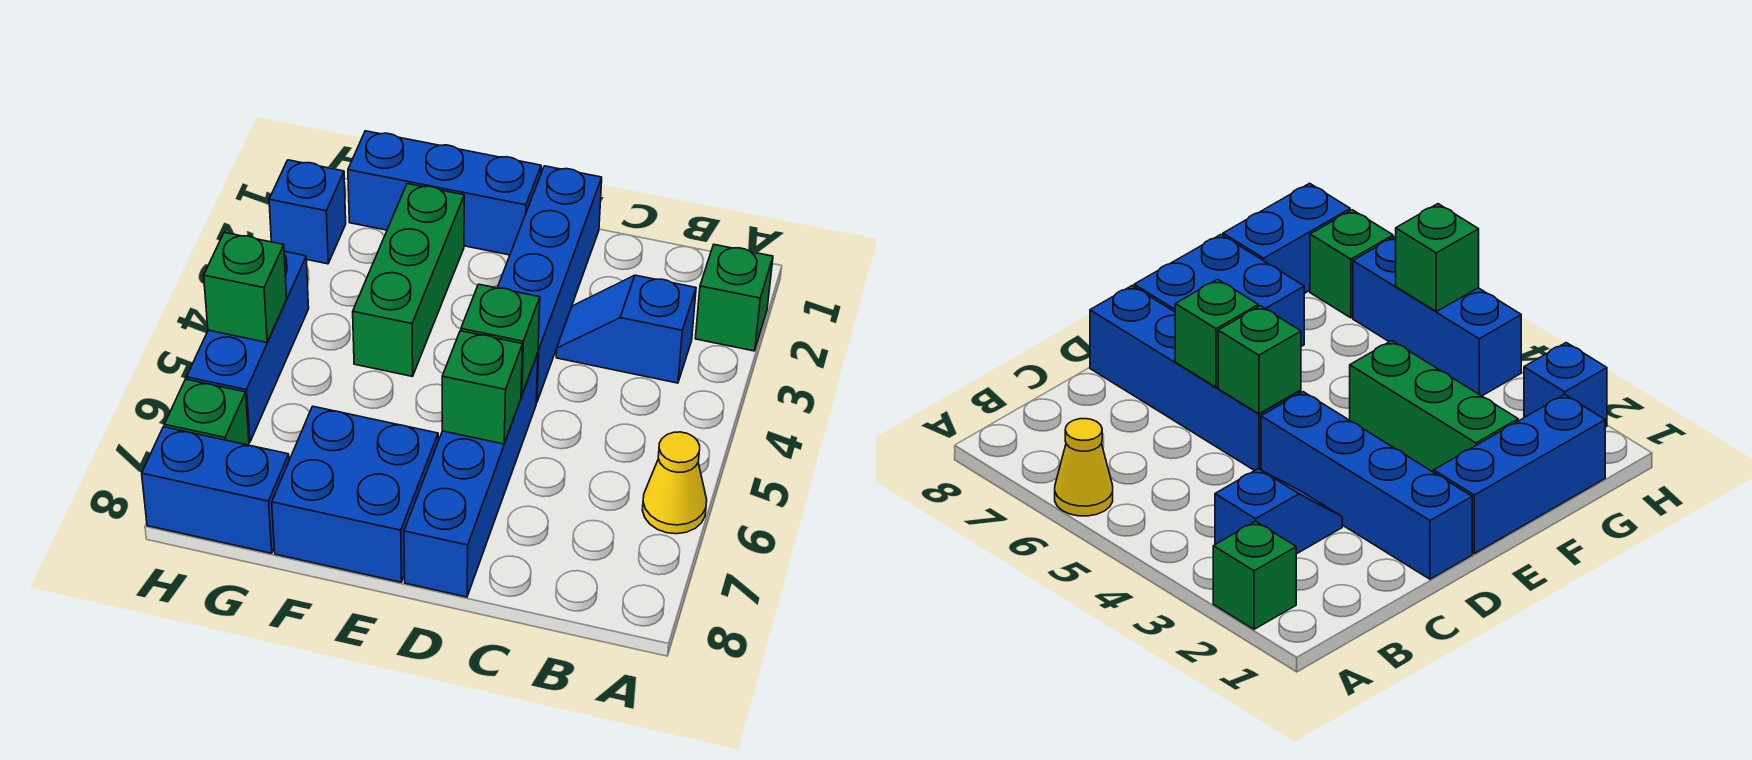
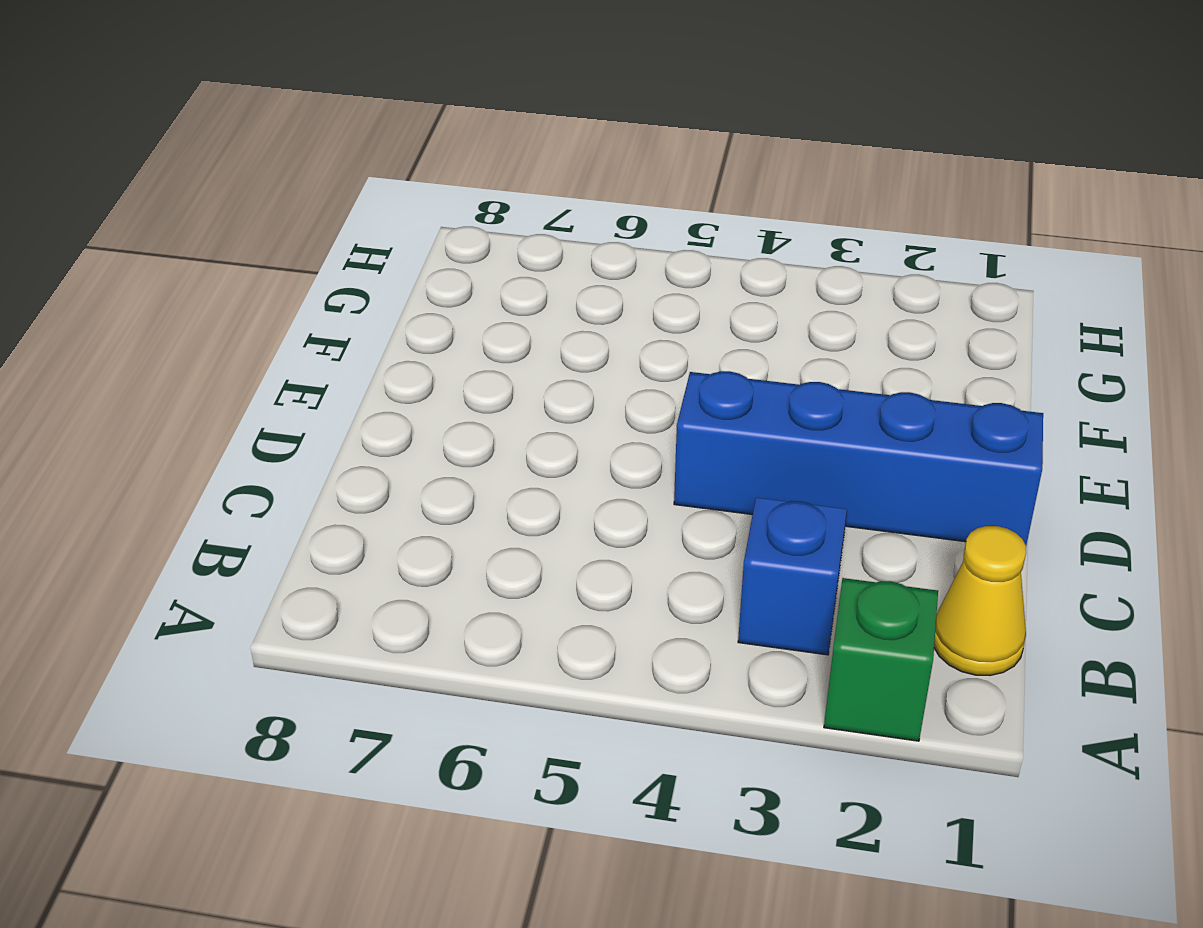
yellow cone B1 level 1 -> yellow cone A6 level 1
none -> blue brick D5:D8 level 1
none -> blue brick E1:G1 level 1
none -> blue brick E7:F8 level 1

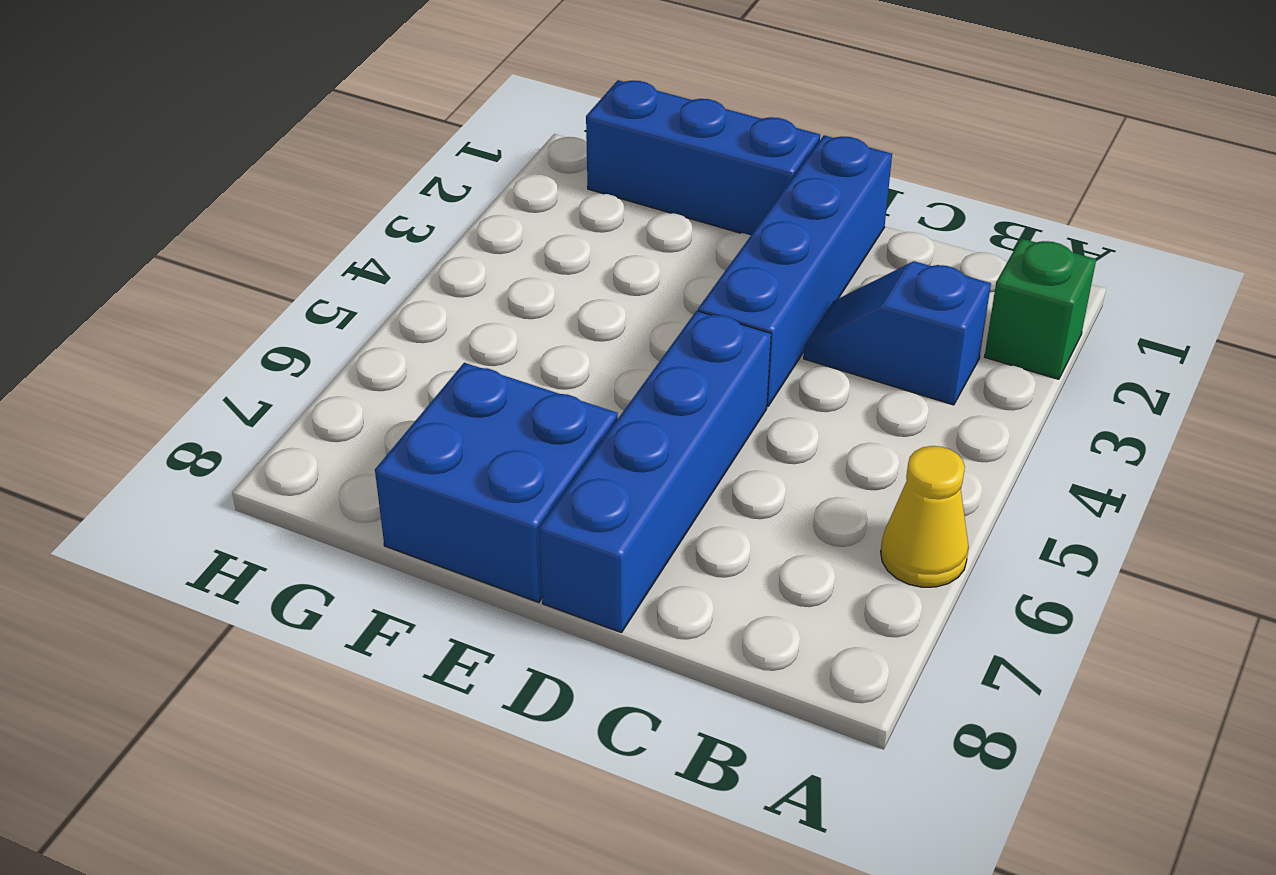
none -> green brick F2:F4 level 1
none -> blue brick G8:H8 level 1
none -> blue brick H2 level 1

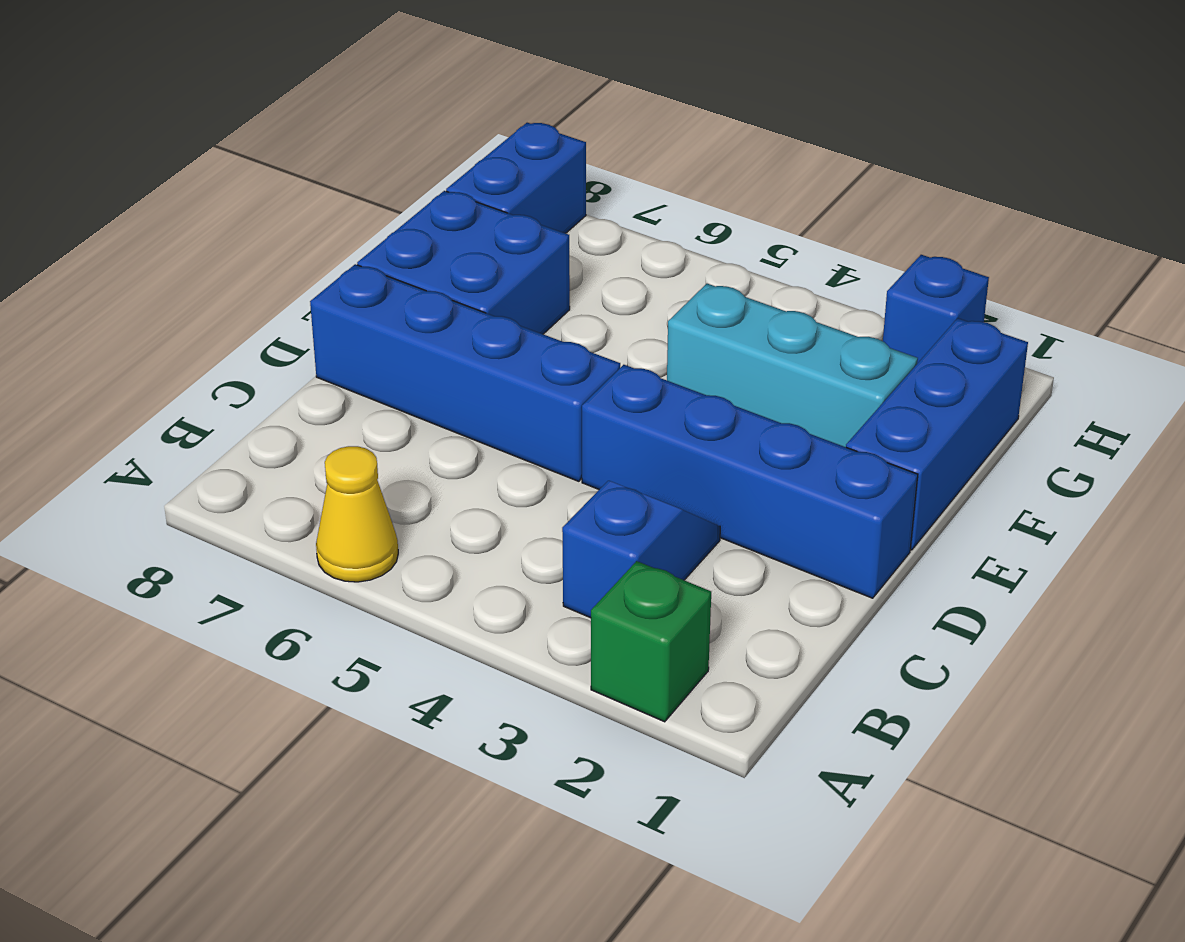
cyan brick F2:F4 level 1 -> green brick F2:F4 level 1
none -> blue brick H4:H6 level 1
none -> green brick H7 level 1
none -> green brick D5 level 2

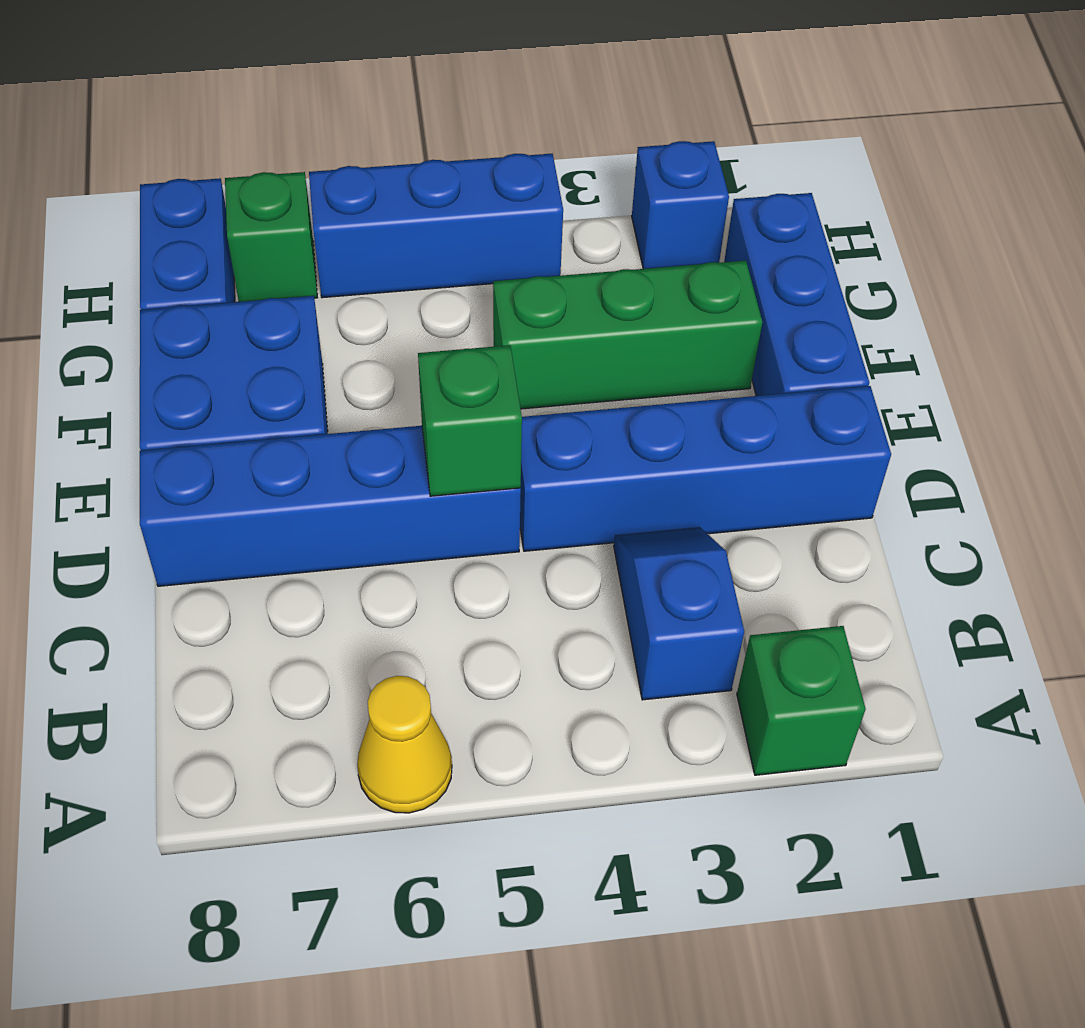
none -> green brick D6 level 2
none -> green brick H5 level 2

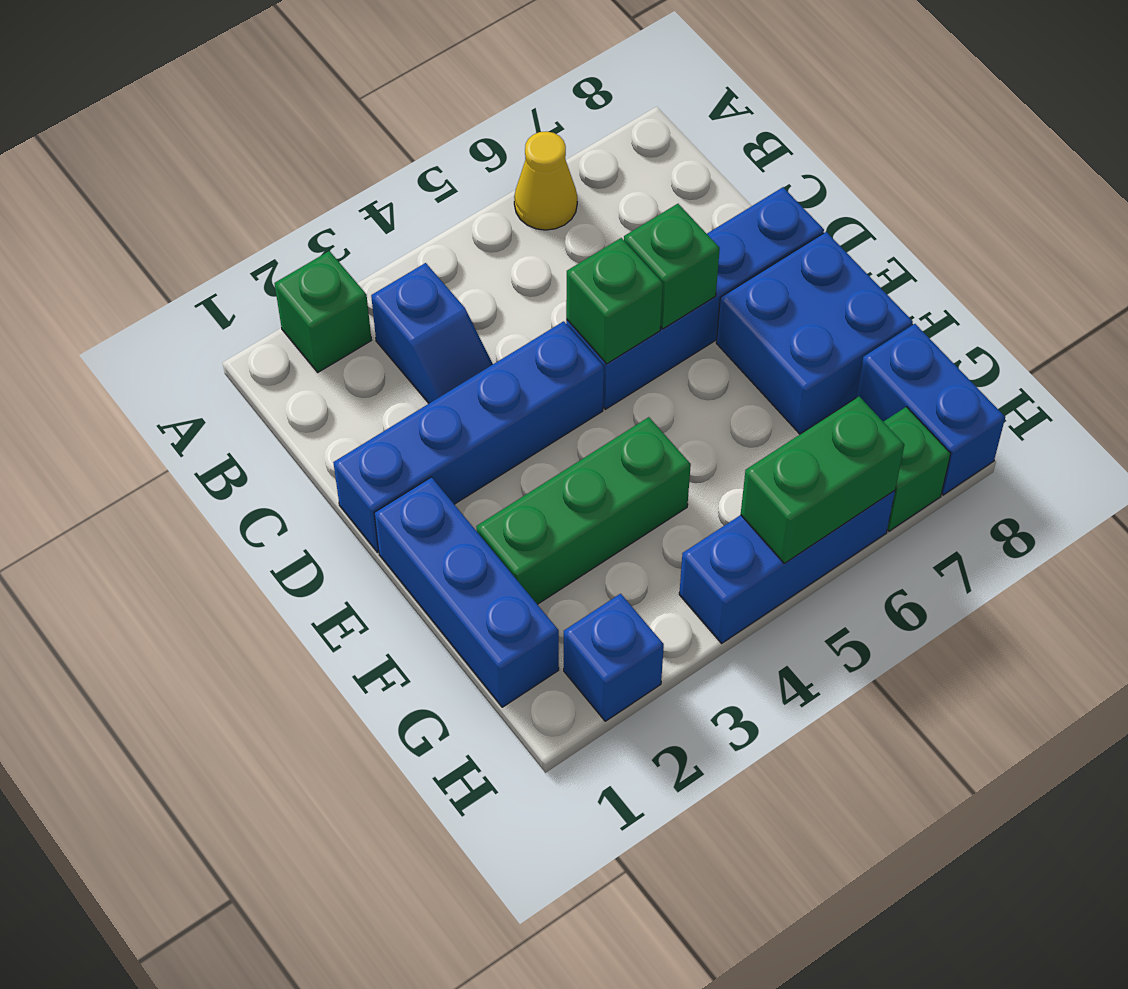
green brick H5:H6 level 2 -> green brick H5 level 2

